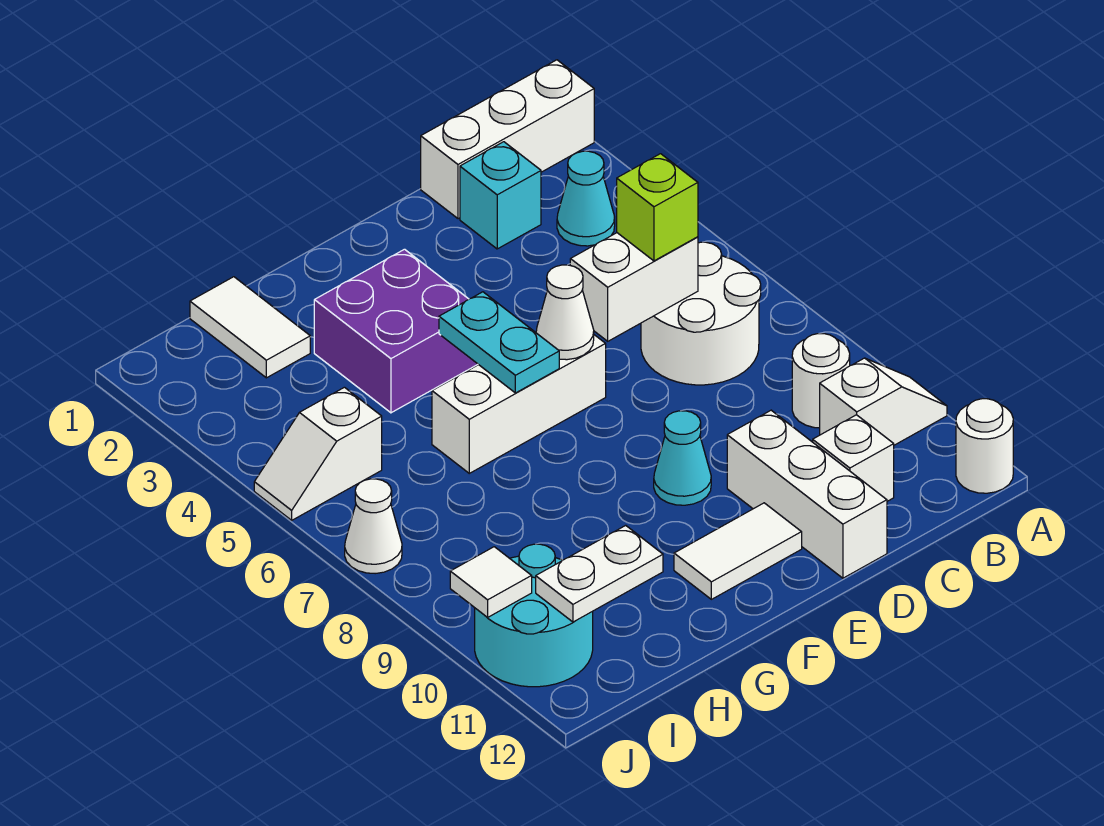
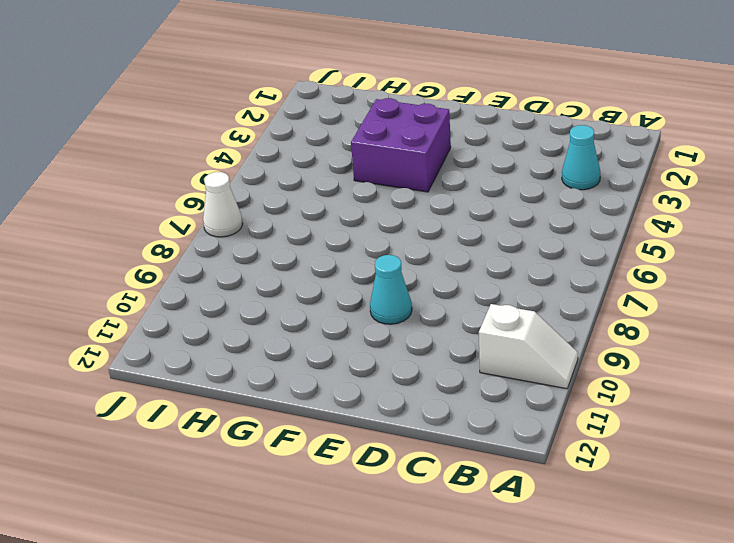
none -> white brick A1:C1 level 1
none -> white round brick A12 level 1
none -> white round brick B6:C7 level 1

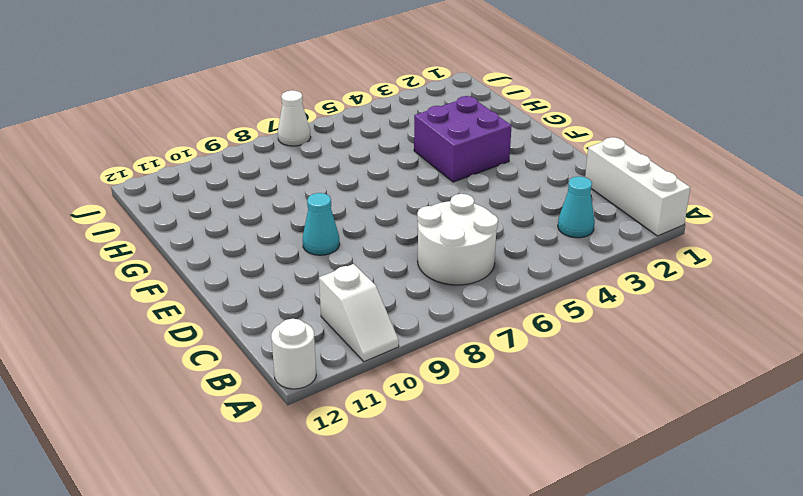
none -> white round brick B9 level 1
none -> cyan brick C2 level 1
none -> white brick C11 level 1

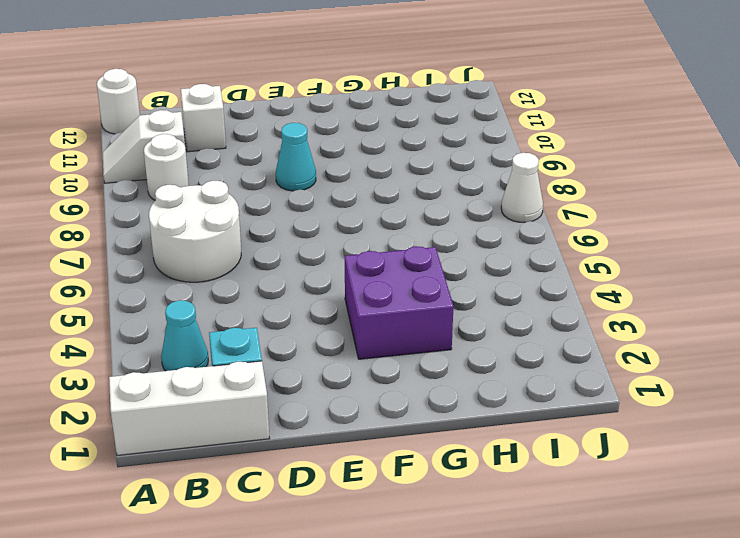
none -> white brick D10:D12 level 1
none -> white brick E6:G6 level 1
none -> white tile E11:F11 level 1

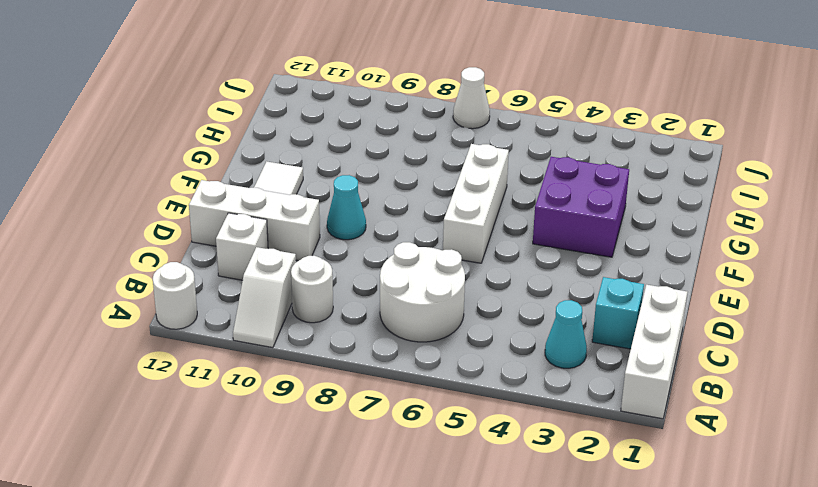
none -> white tile H1:H2 level 1
none -> white slope I5:J5 level 1 top I
none -> cyan round brick I10:J11 level 1

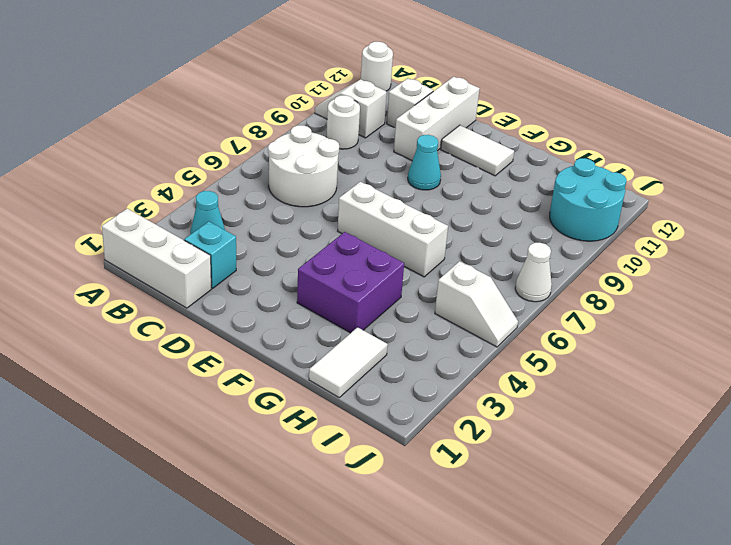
none -> white brick C6:D6 level 2
none -> white cone E6 level 2
none -> cyan plate F5:F6 level 2

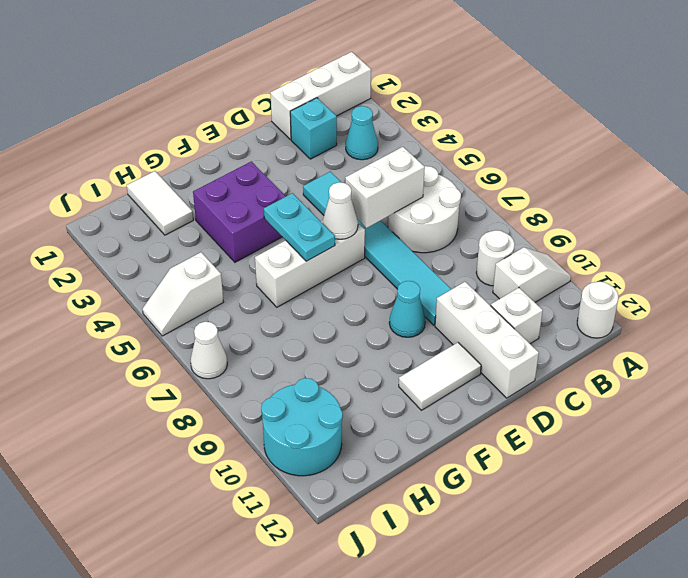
cyan tile D4:D9 level 1 -> none
none -> white plate H11:I11 level 2
none -> white tile J10 level 2
none -> lime brick C6 level 3

